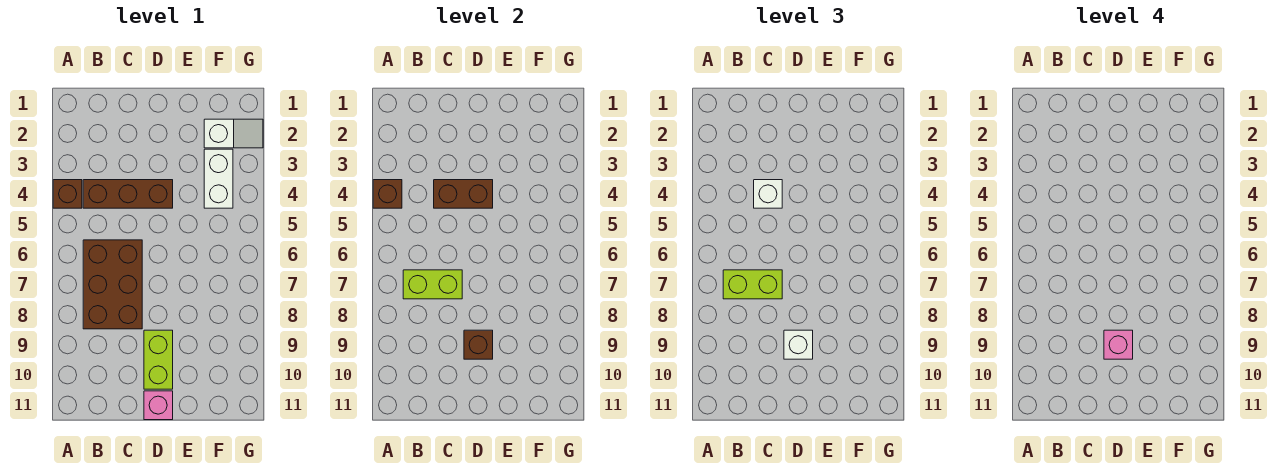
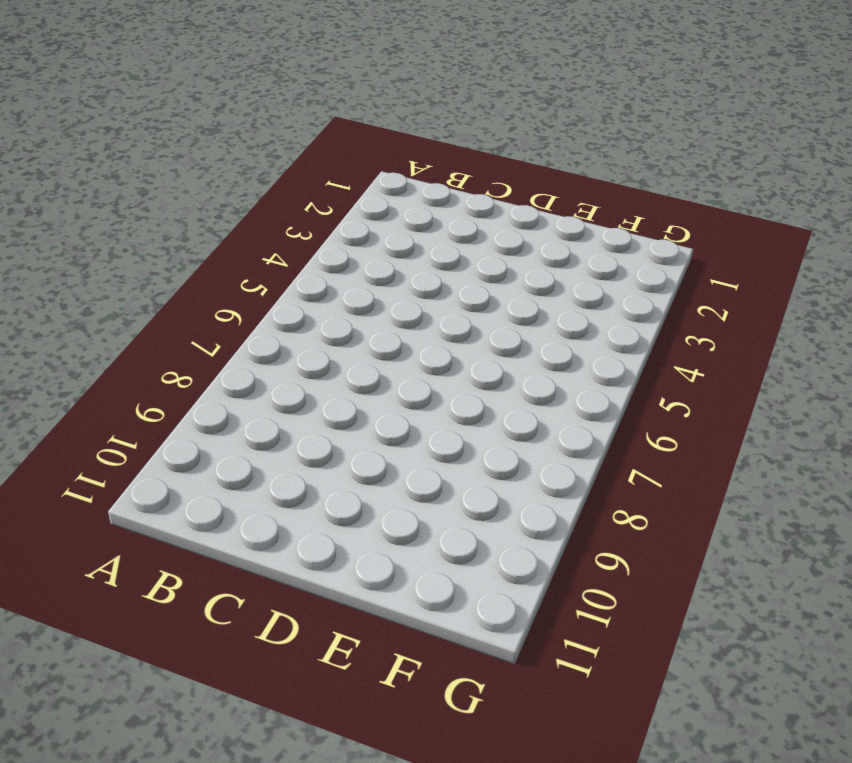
none -> brown brick A4 level 1
none -> brown brick B4:D4 level 1
none -> brown brick B6:C8 level 1

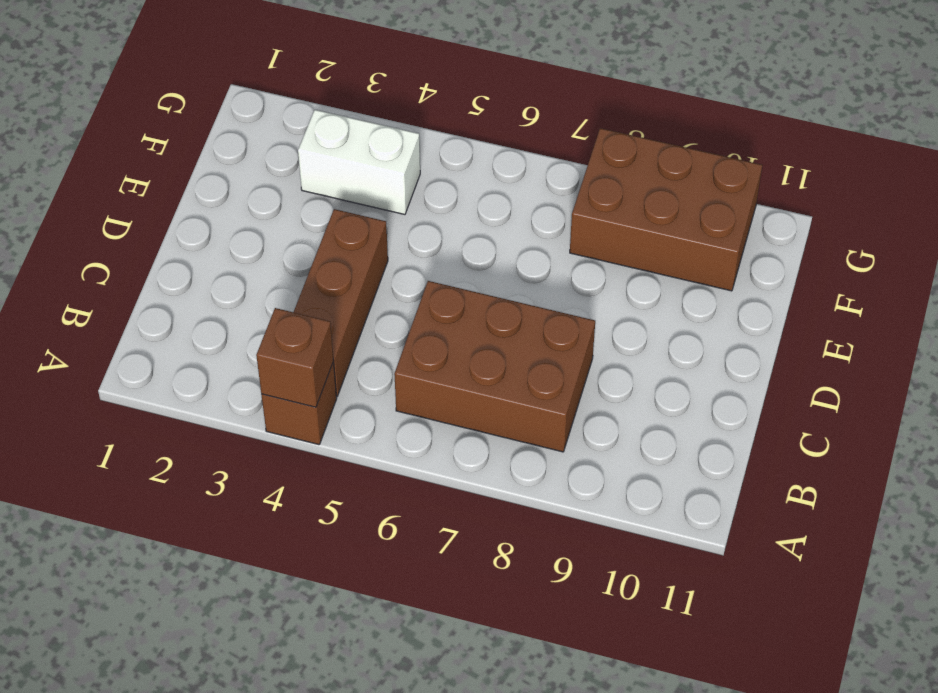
brown brick F8:G10 level 1 -> none
none -> lime brick D9:D10 level 1
none -> pink brick D11 level 1
none -> white slope F2:G2 level 1 top F

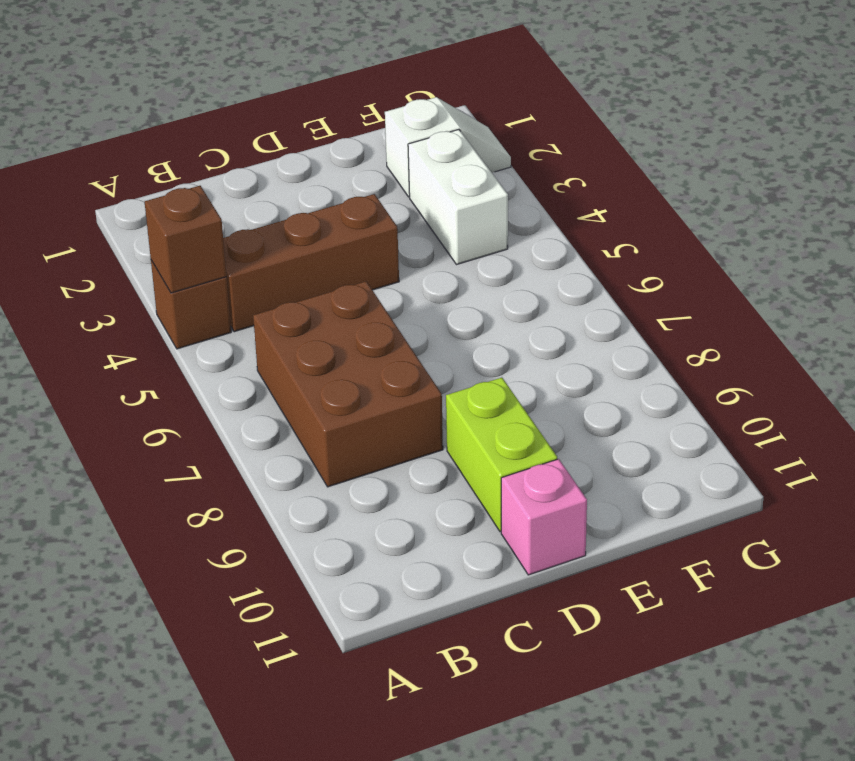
none -> lime brick B7:C7 level 2
none -> brown brick C4:D4 level 2
none -> brown brick D9 level 2

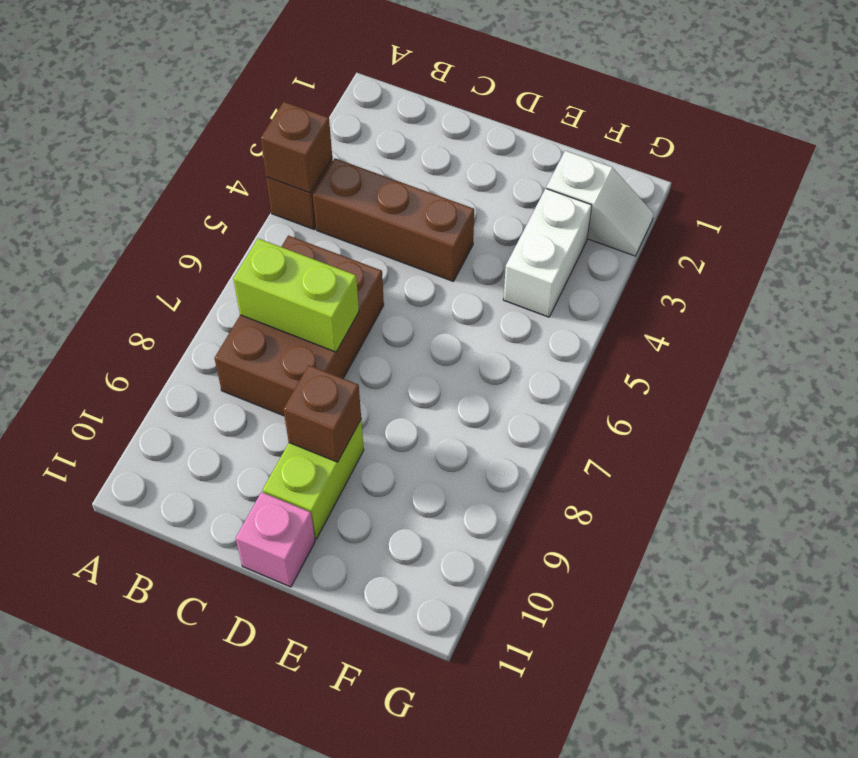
none -> brown brick C4:D4 level 2
none -> lime brick B7:C7 level 3
none -> white brick C4 level 3

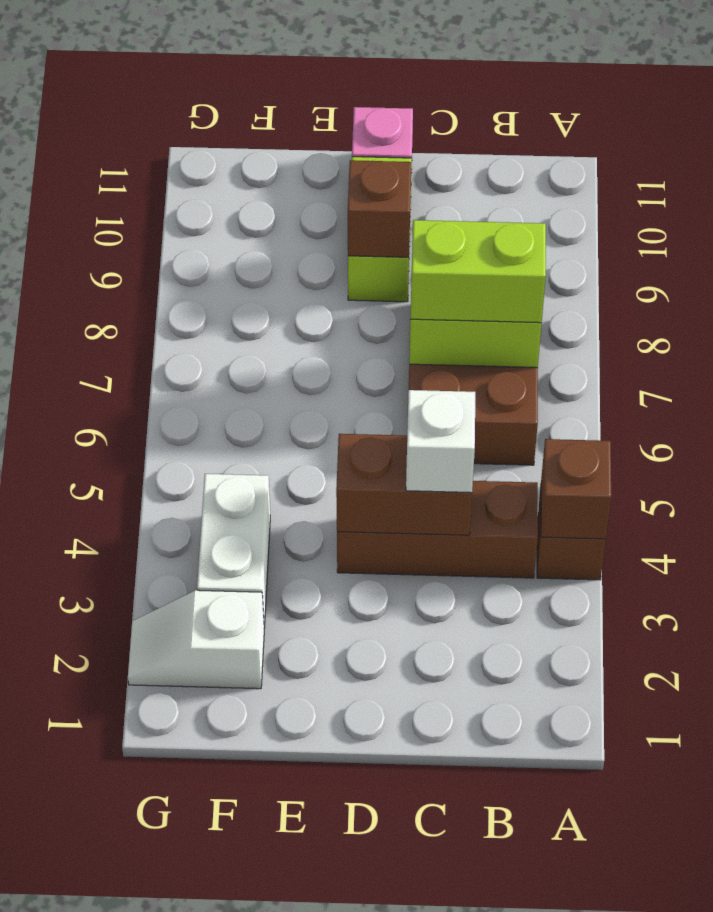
none -> white brick D9 level 3
none -> pink brick D9 level 4

